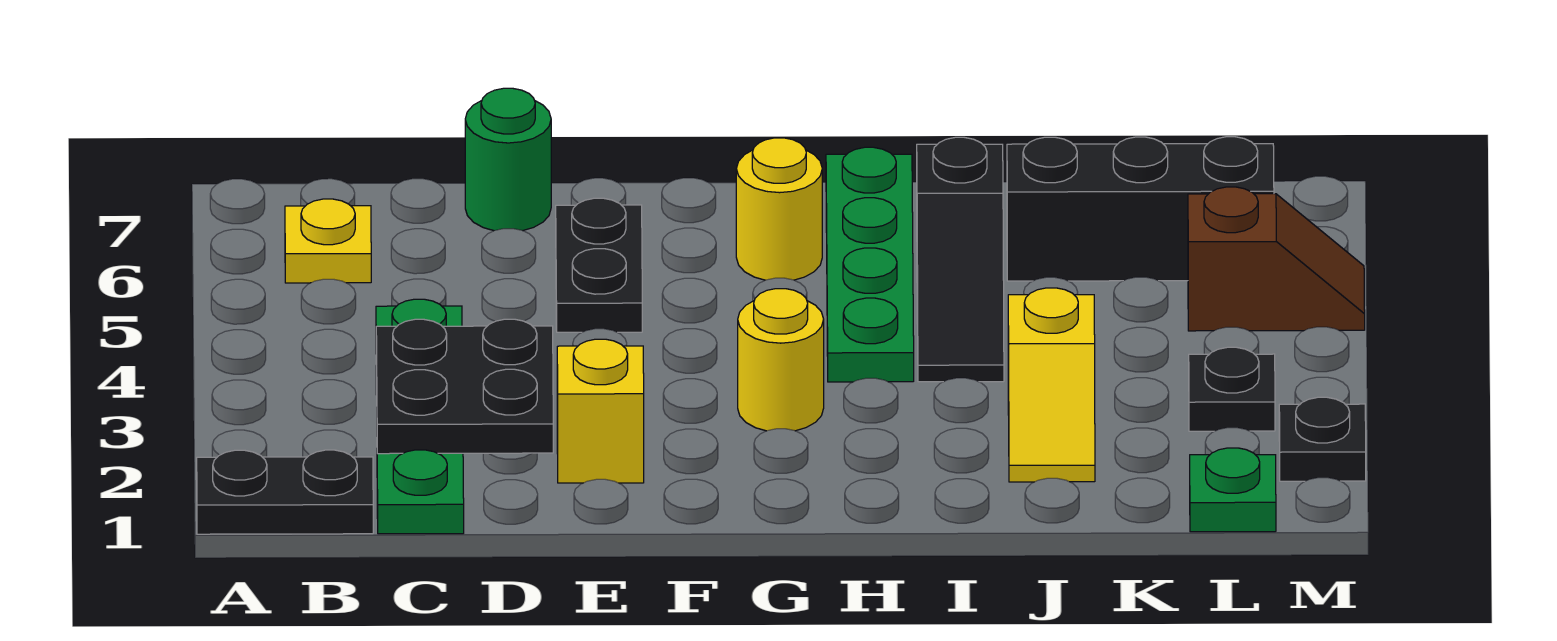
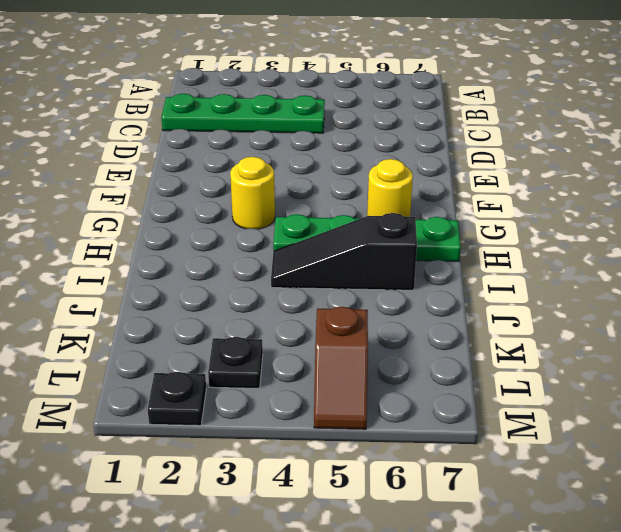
none -> black plate A1:B1 level 1
none -> yellow plate B6 level 1
none -> green round brick D7 level 1

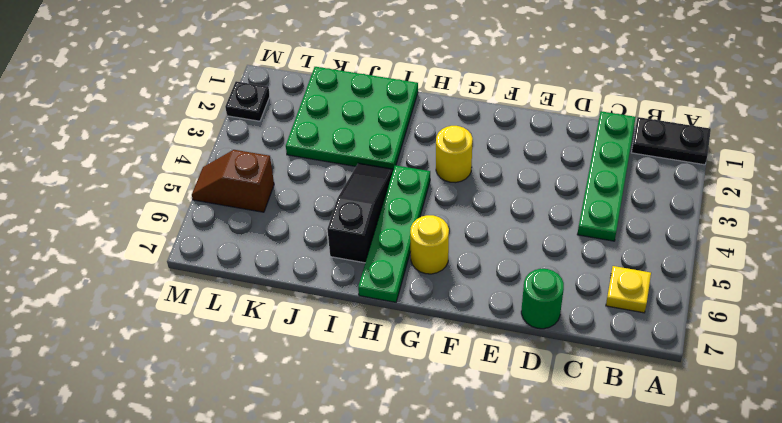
green plate I1:K3 level 1 -> yellow slope J2:J3 level 1 top 3
none -> yellow brick E2 level 1
none -> black plate E5:E6 level 1
none -> black brick J6:L6 level 1

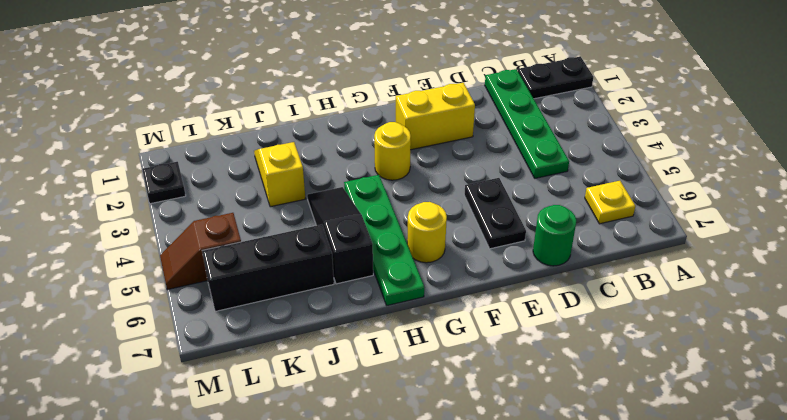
yellow brick E2:F2 level 1 -> yellow brick E2 level 1
none -> green plate L1 level 1
none -> black plate L3 level 1
none -> black plate C2:D3 level 2

